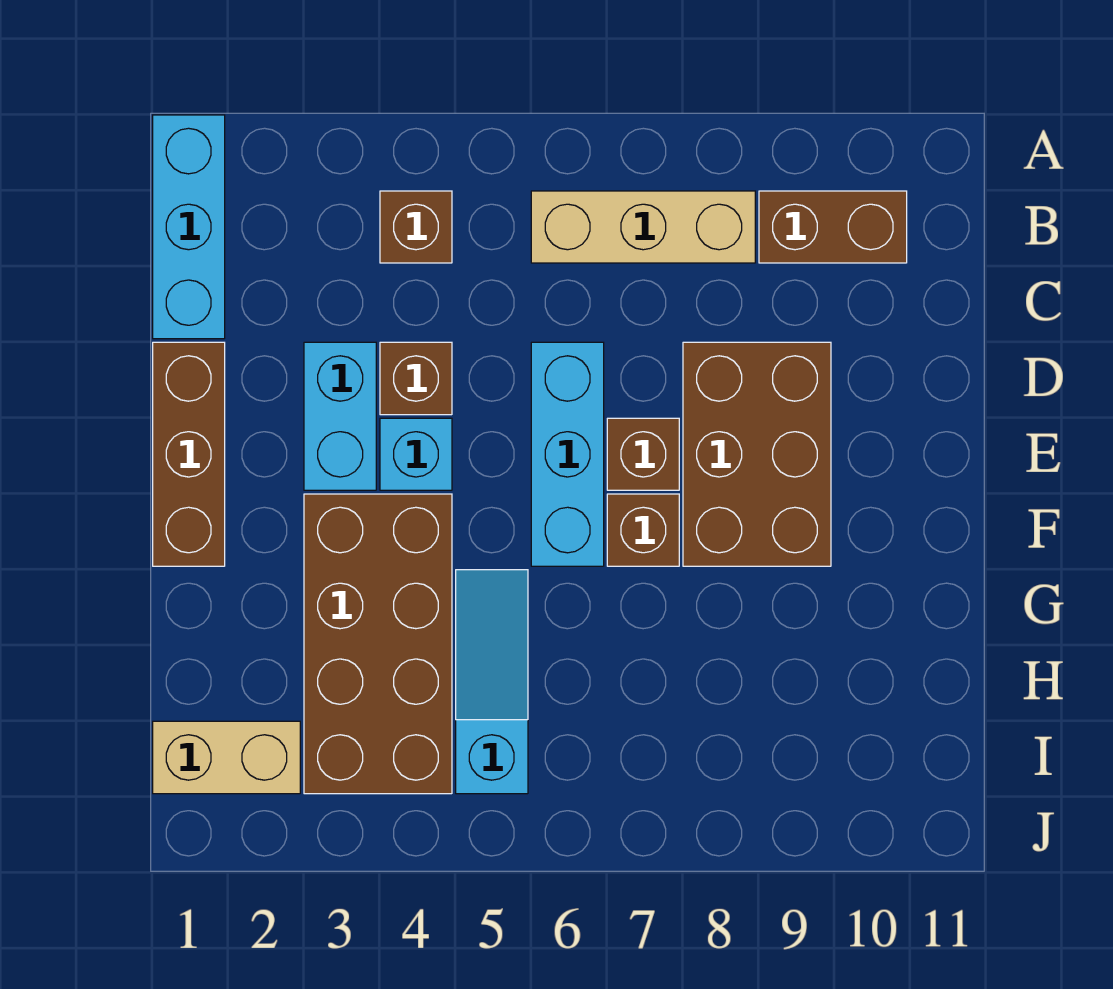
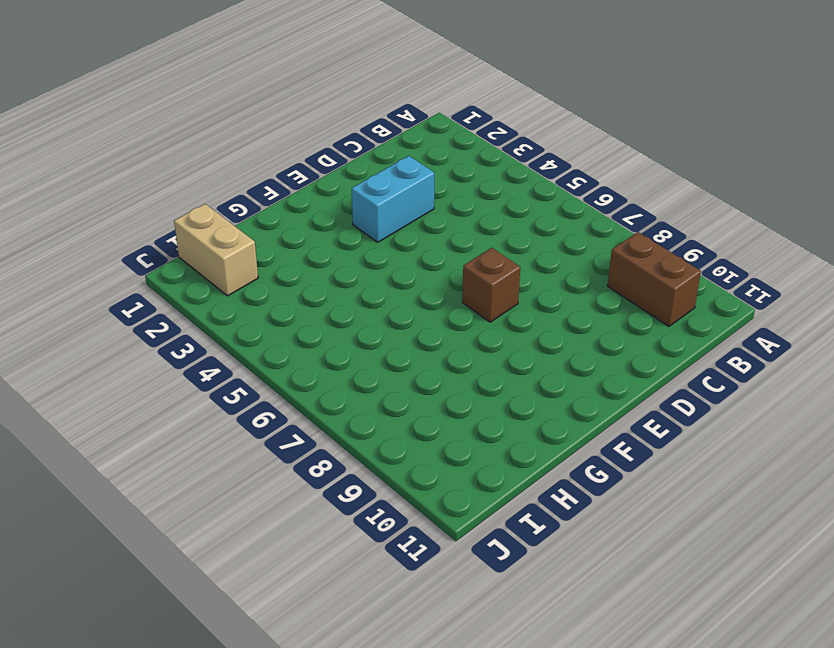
none -> cyan brick A1:C1 level 1
none -> brown brick B4 level 1
none -> tan brick B6:B8 level 1

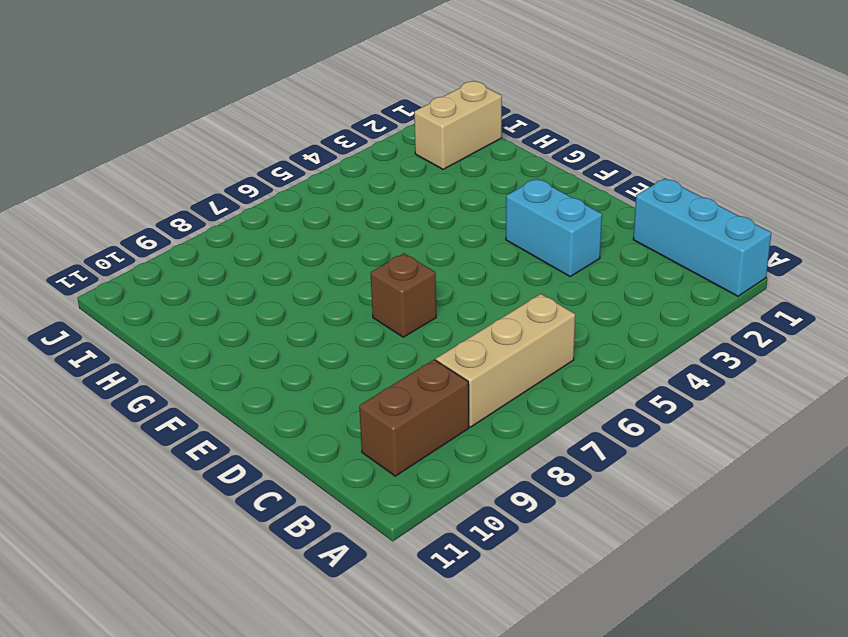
none -> brown brick B4 level 1
none -> brown brick D1:F1 level 1
none -> brown brick D4 level 1

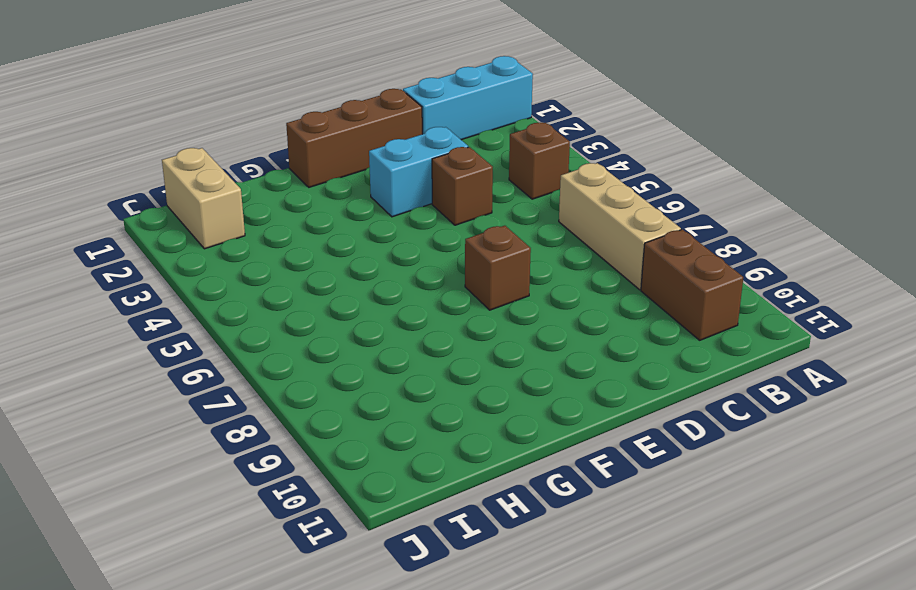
none -> cyan brick D6:F6 level 1
none -> brown brick D8:F9 level 1
none -> cyan brick E4 level 1

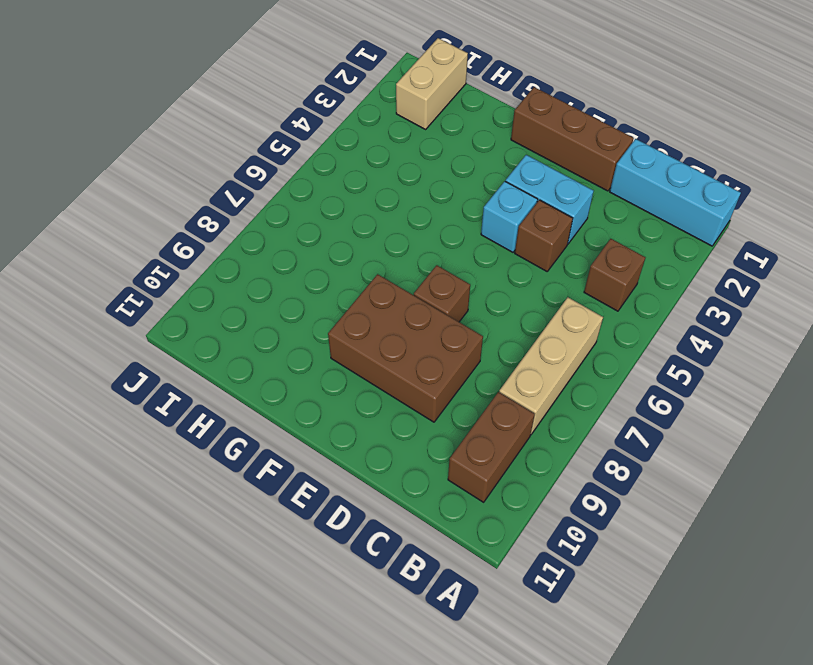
none -> cyan brick D6:F6 level 1
none -> brown brick F3:I4 level 1
none -> brown brick F7 level 1

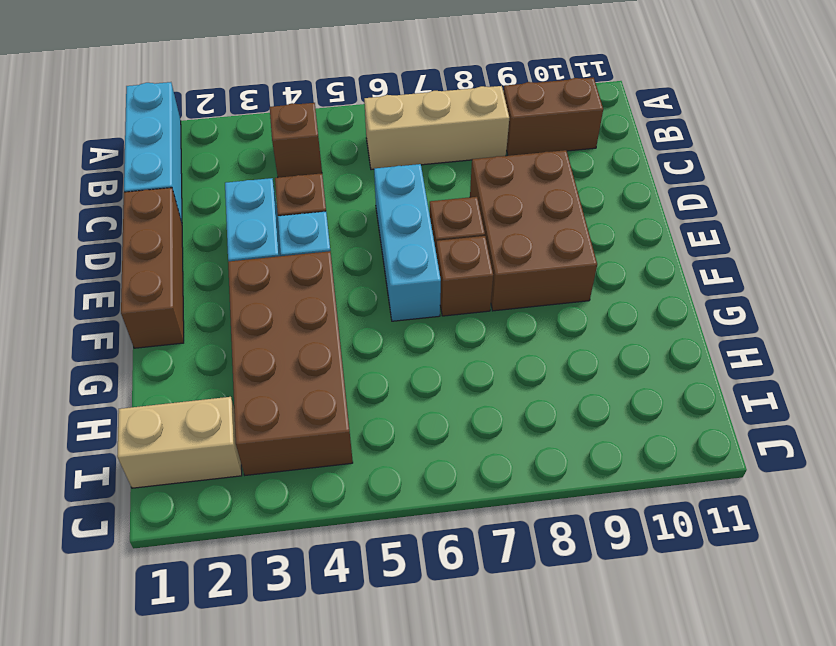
none -> cyan slope G5:I5 level 1 top I

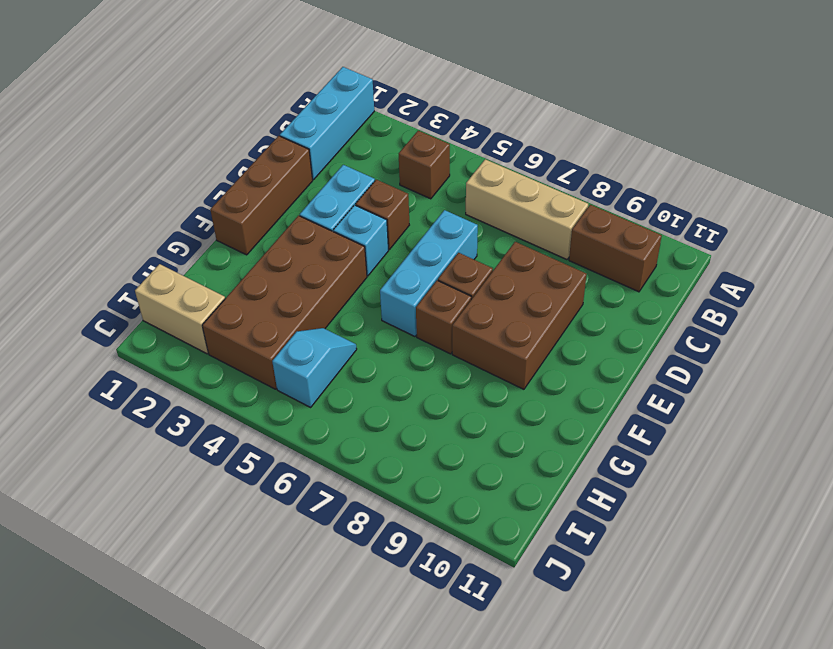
cyan slope H5:I5 level 1 top I -> cyan slope G5:I5 level 1 top I

